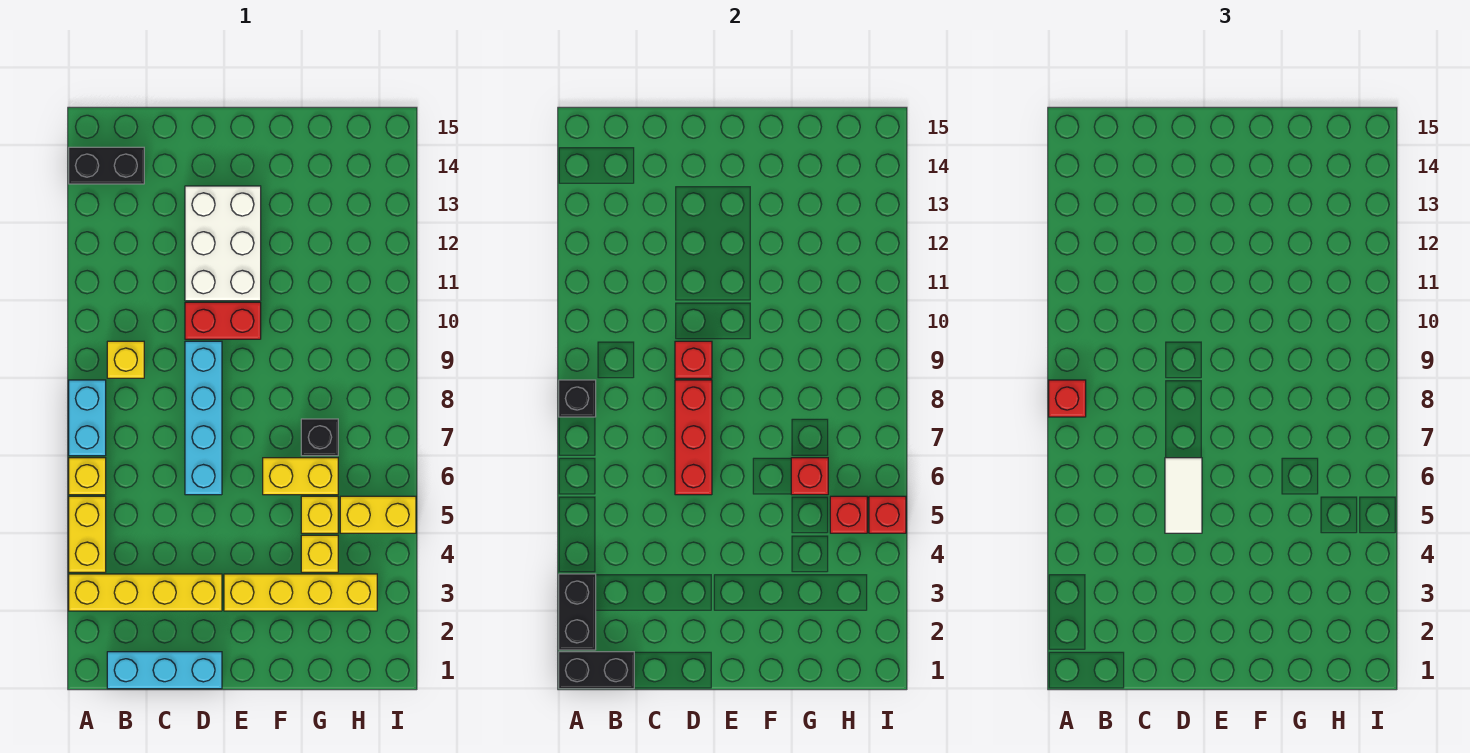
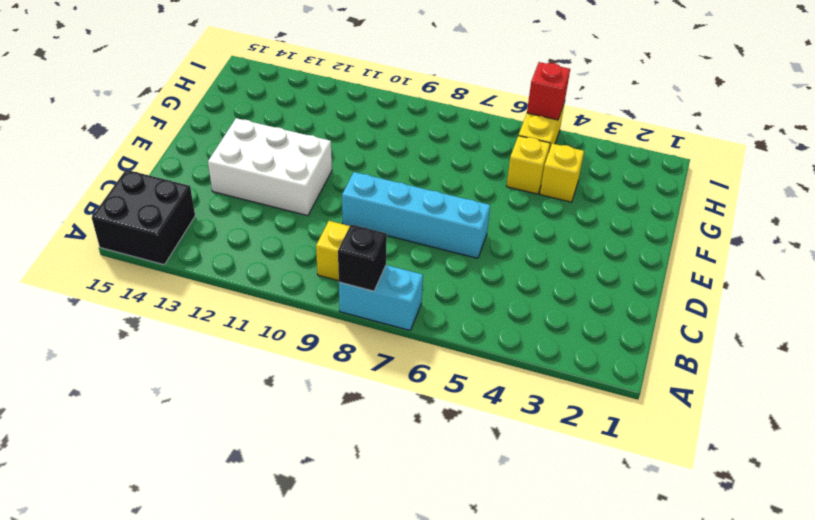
black brick A14:B15 level 1 -> black brick A14:B14 level 1
none -> yellow brick A3:D3 level 1
none -> yellow brick A4:A5 level 1
none -> yellow brick A6 level 1

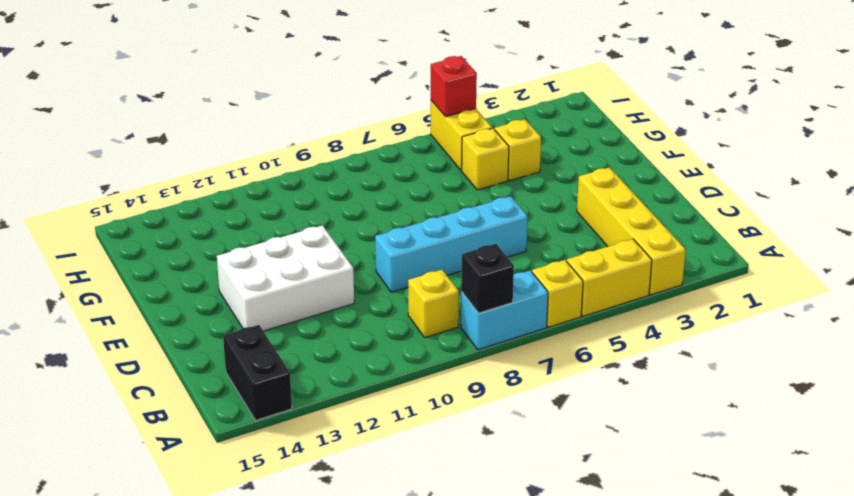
none -> cyan brick B1:D1 level 1
none -> red brick D10:E10 level 1
none -> yellow brick E3:H3 level 1

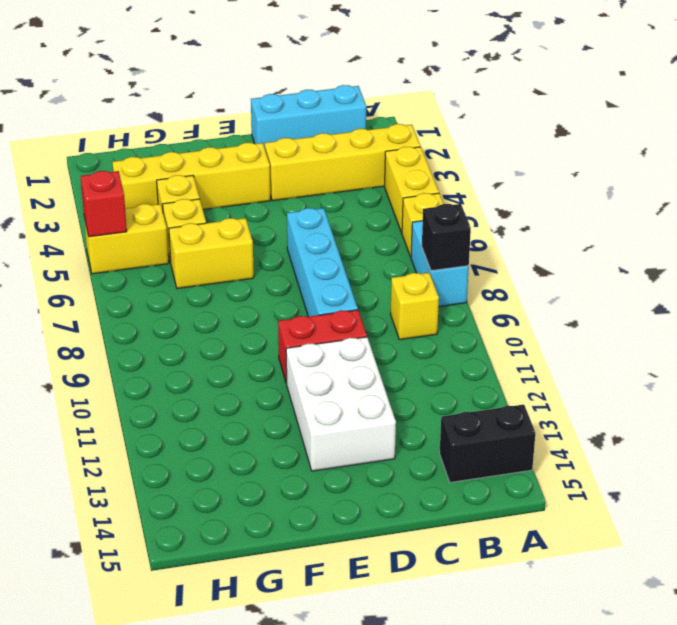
none -> black brick G7 level 1
none -> black brick A1:B1 level 2
none -> black brick A2:A3 level 2

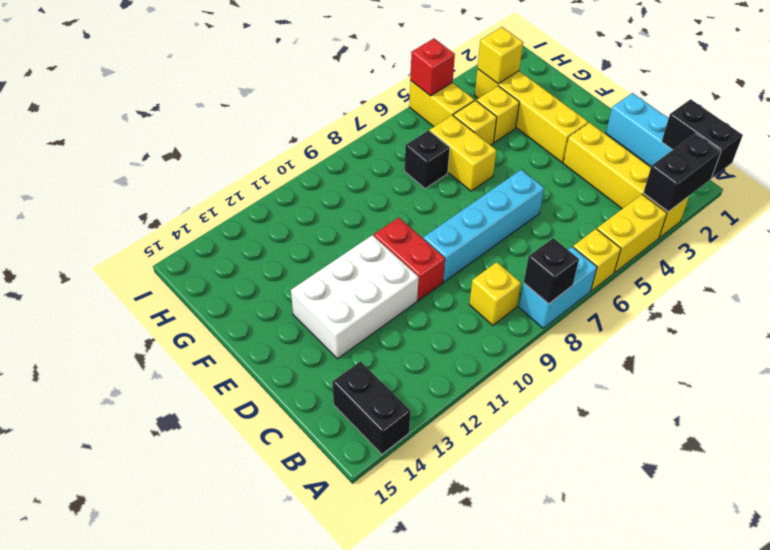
yellow brick H3 level 2 -> none
none -> red brick D6:D8 level 2
none -> red brick D9 level 2
none -> red brick G6 level 2

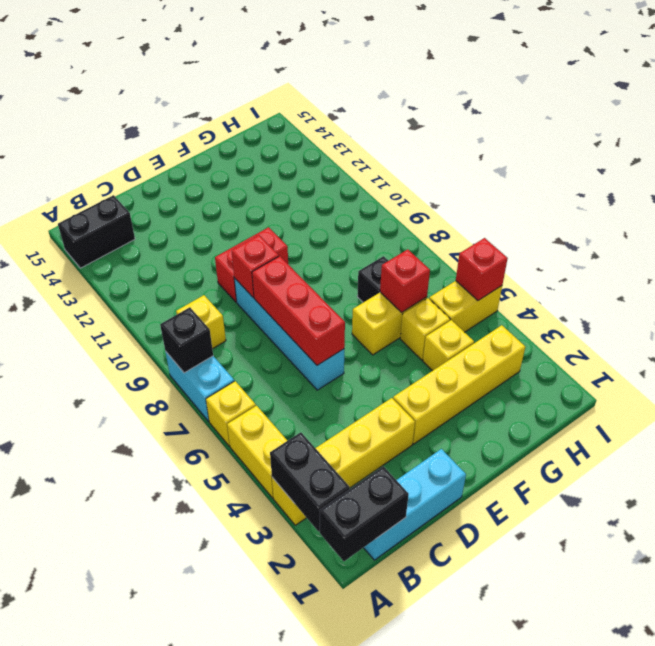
none -> white brick D11:E13 level 1
none -> red brick H5 level 2
none -> red brick A8 level 3

